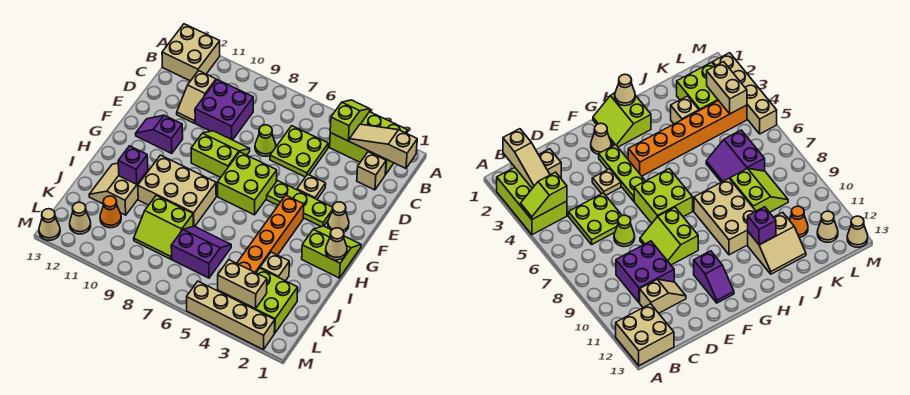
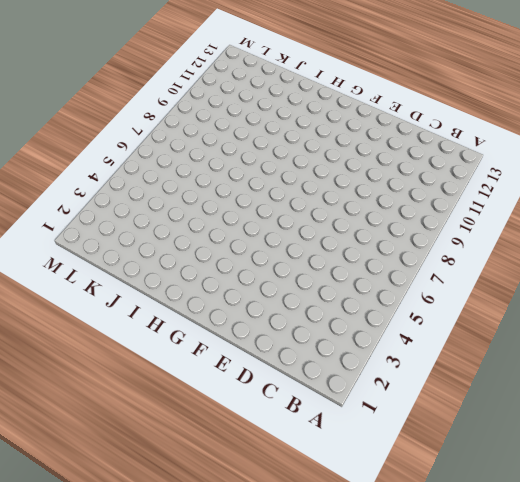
none -> lime brick A2:B4 level 1
none -> tan brick A12:B13 level 1
none -> tan brick C2 level 1
none -> lime plate C5:D6 level 1

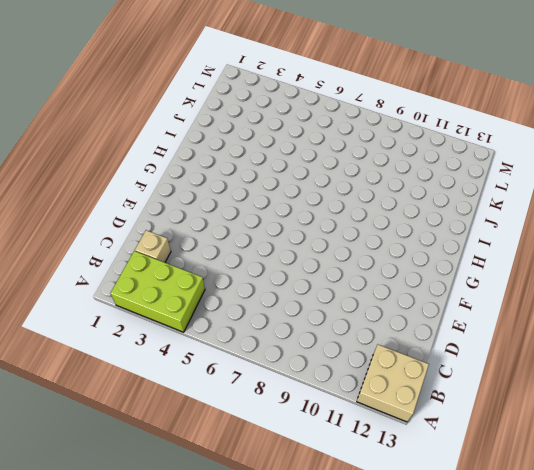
none -> lime plate C5:D6 level 1
none -> purple brick C9:D10 level 1
none -> tan slope C11:D11 level 1 top C
none -> lime cone D7 level 1

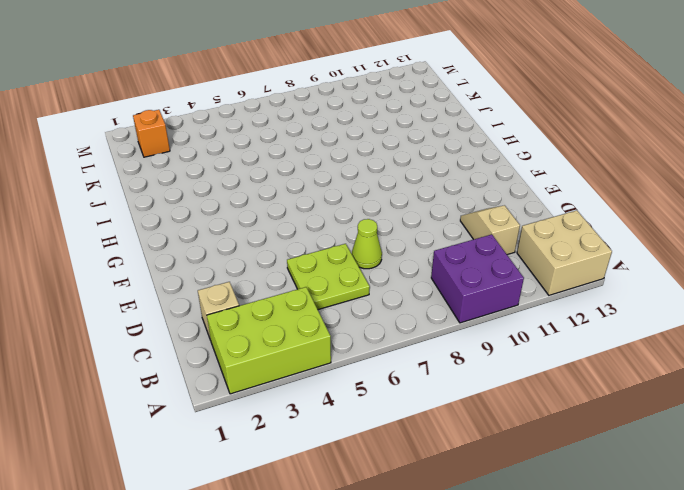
purple brick A9:B10 level 1 -> purple brick C9:D10 level 1
orange brick L2 level 1 -> lime brick K2:L3 level 1
none -> tan plate E4 level 1
none -> lime slope E8:F9 level 1 top F
none -> tan cone F2 level 1
none -> lime plate F3:F5 level 1

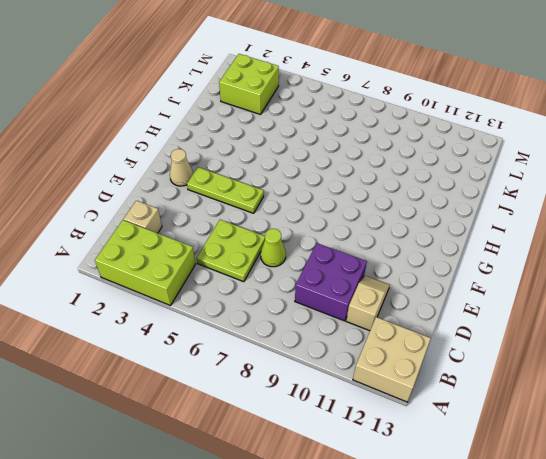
none -> tan plate E4 level 1
none -> lime slope E8:F9 level 1 top F
none -> lime brick F6:G7 level 1
none -> purple slope F11:F12 level 1 top 11

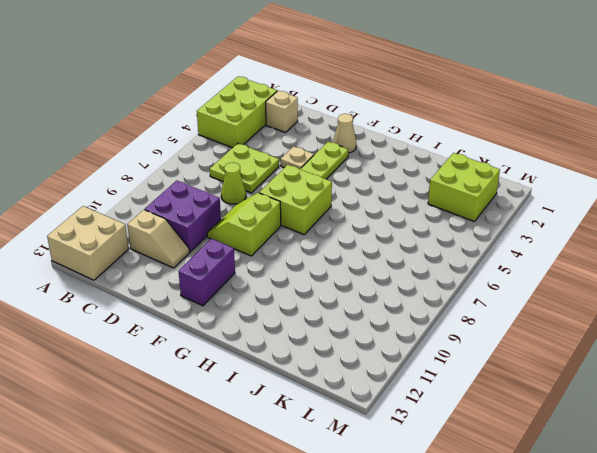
purple brick F11:F12 level 1 -> purple slope F11:F12 level 1 top 11
none -> lime slope G1:H2 level 1 top H
none -> orange brick G4:L4 level 1
none -> tan brick H8:I10 level 1
none -> tan slope I11:J12 level 1 top 11

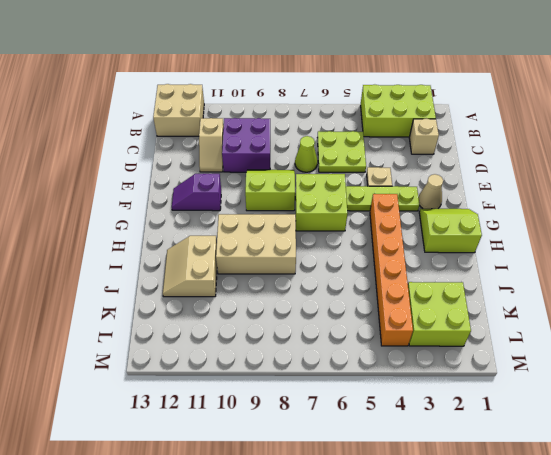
none -> tan brick J3 level 1
none -> purple slope J6:K7 level 1 top K
none -> lime slope J8:K9 level 1 top J
none -> orange cone K11 level 1

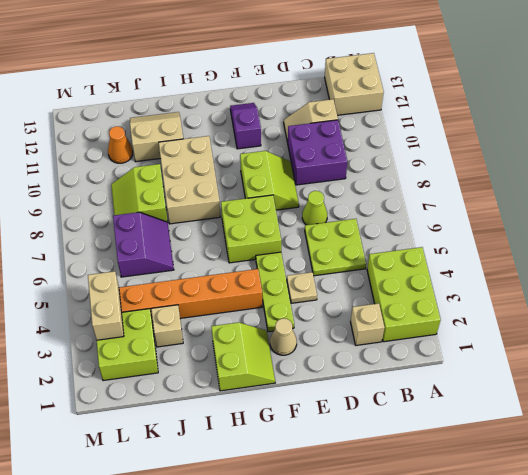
none -> tan cone L12 level 1
none -> tan brick M2:M5 level 1
none -> tan cone M13 level 1
none -> lime slope A4:B4 level 2 top B

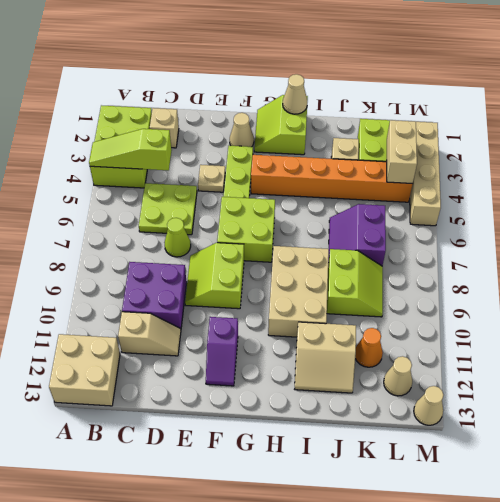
lime slope A4:C4 level 2 top C -> lime slope A4:B4 level 2 top B
none -> tan slope B1:B3 level 2 top 1
none -> purple brick I11 level 2

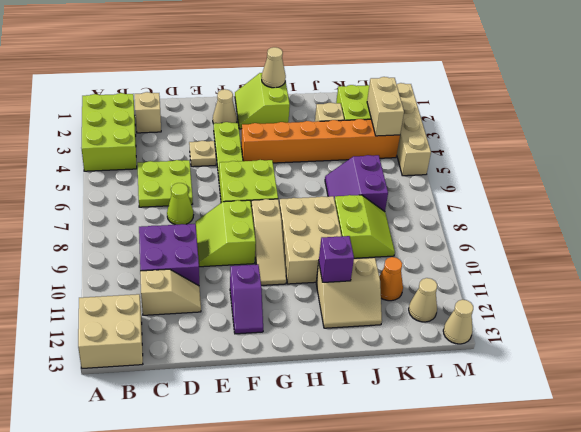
tan slope G8:G10 level 1 top 8 -> tan slope B1:B3 level 2 top 1
none -> lime slope A4:B4 level 2 top B

